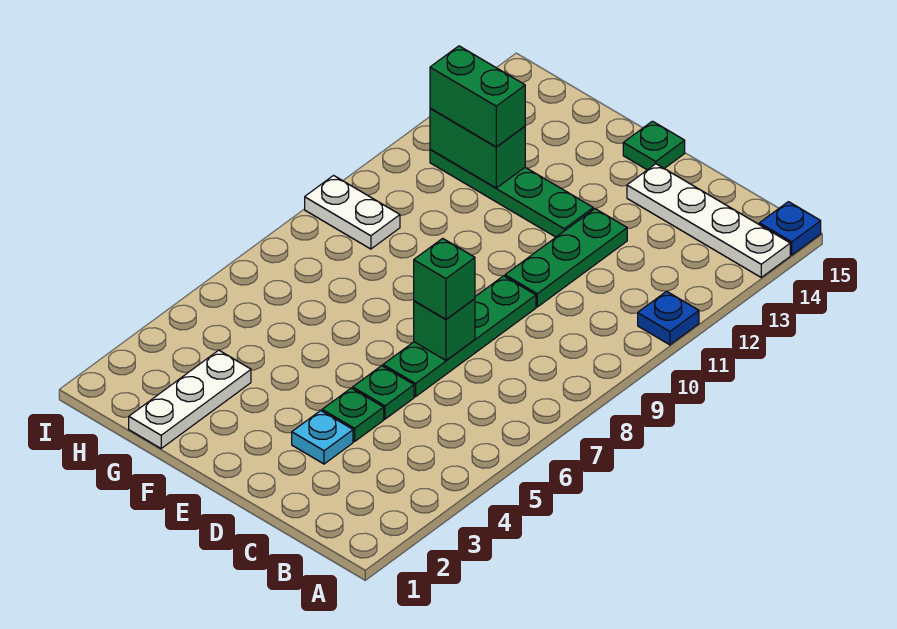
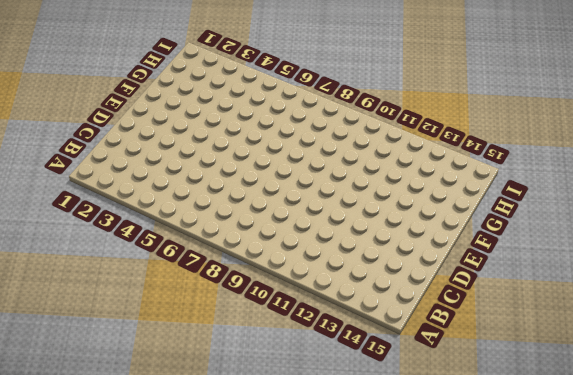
none -> blue plate A11 level 1
none -> white plate A14:D14 level 1
none -> blue plate A15 level 1

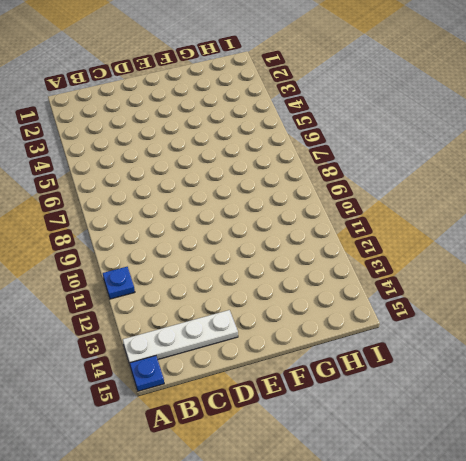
none -> cyan plate D3 level 1
none -> green plate D4 level 1
none -> green plate D5 level 1

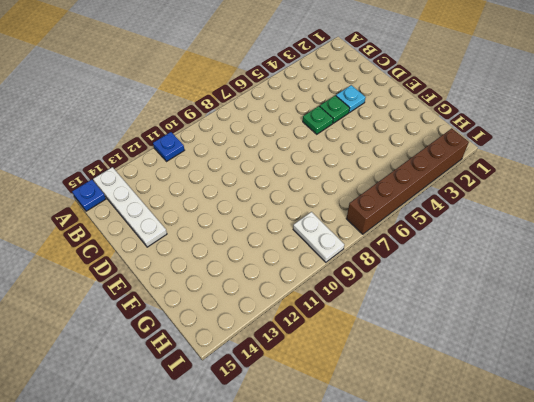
brown brick I2:I7 level 1 -> none
none -> green plate D6:D9 level 1
none -> green plate D10:D12 level 1
none -> green plate E12:H12 level 1

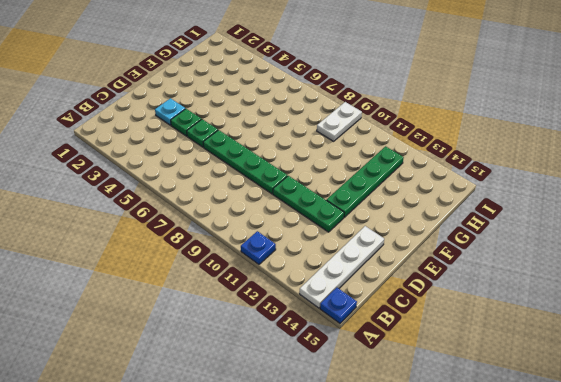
none -> green plate E15 level 1
none -> white plate G1:G3 level 1
none -> green brick D7 level 2

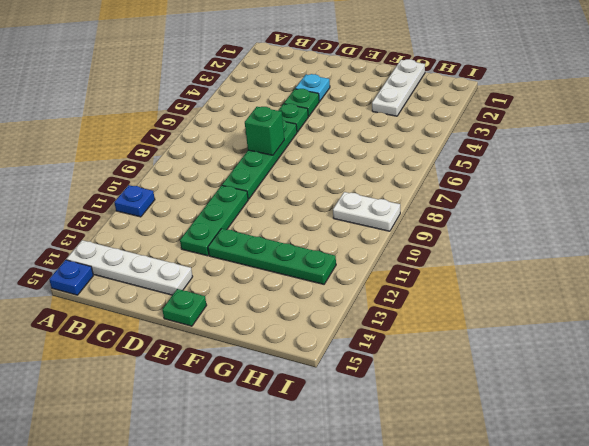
none -> green brick G12:H12 level 2
none -> green brick D7 level 3
none -> green brick G12:H12 level 3

